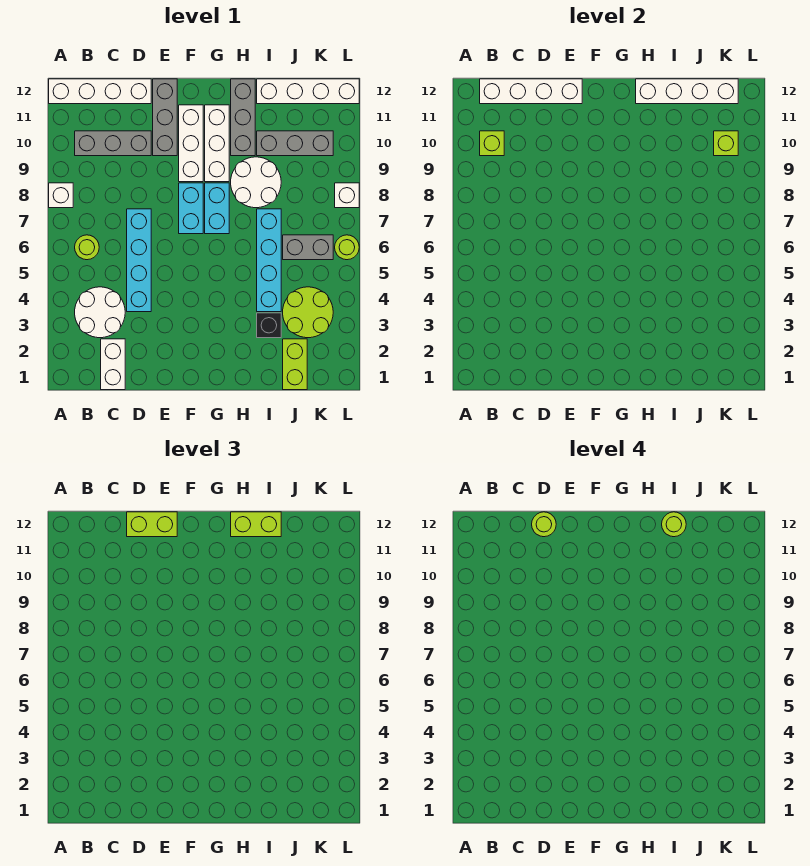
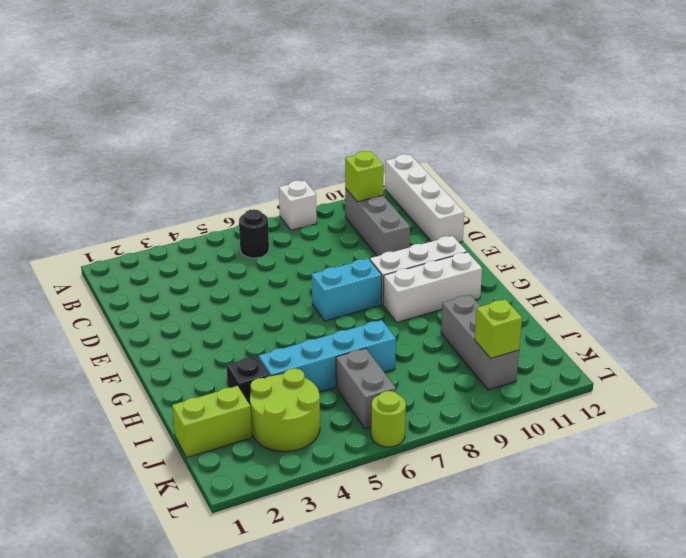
black round brick B6 level 1 -> lime round brick B6 level 1
none -> white round brick B3:C4 level 1
none -> white brick C1:C2 level 1
none -> cyan brick D4:D7 level 1
none -> grey brick E10:E12 level 1

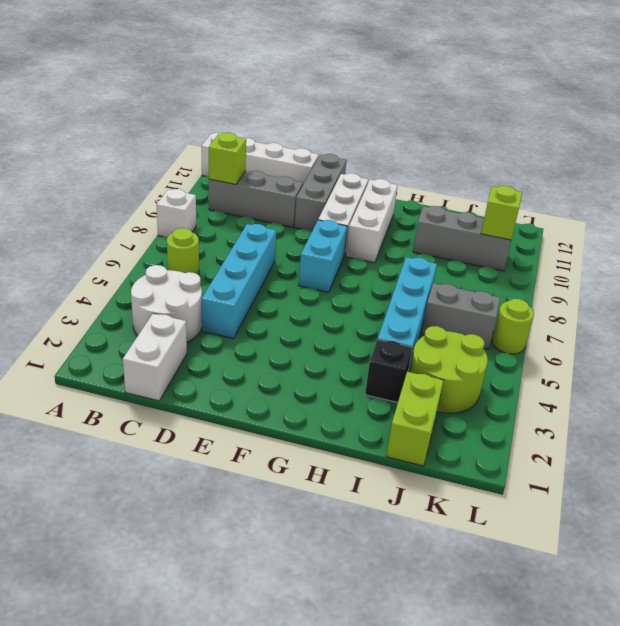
none -> cyan brick G7:G8 level 1
none -> white round brick H8:I9 level 1
none -> grey brick H10:H12 level 1
none -> white brick I12:L12 level 1

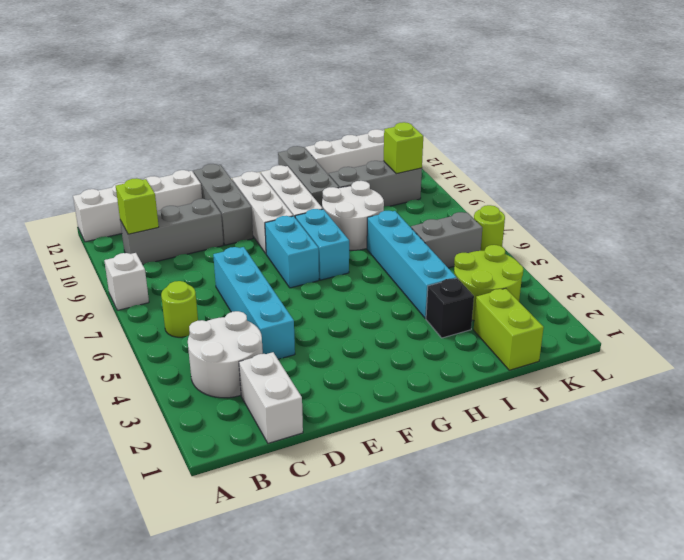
none -> white brick L8 level 1
none -> white brick B12:E12 level 2
none -> white brick H12:K12 level 2
none -> lime brick D12:E12 level 3

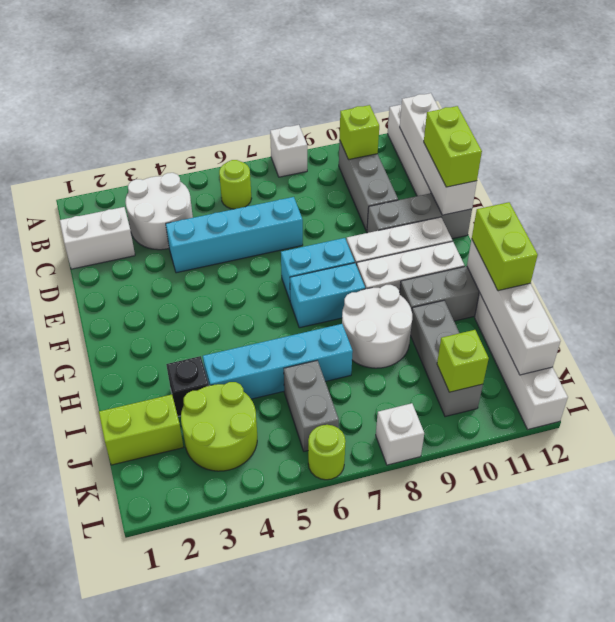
none -> lime round brick D12 level 4
none -> lime round brick I12 level 4

